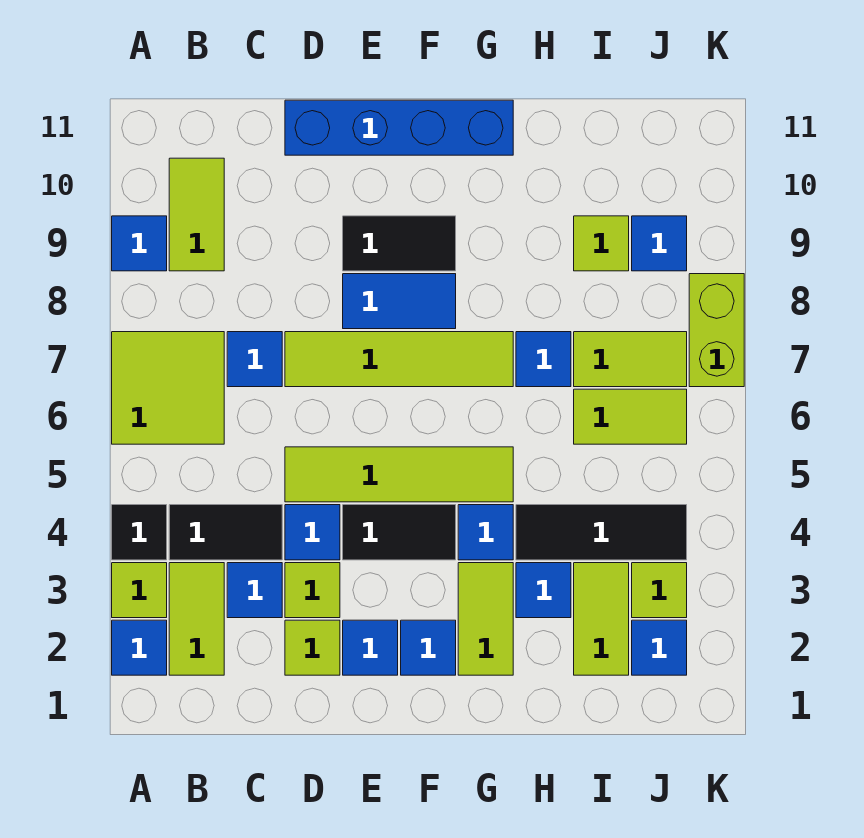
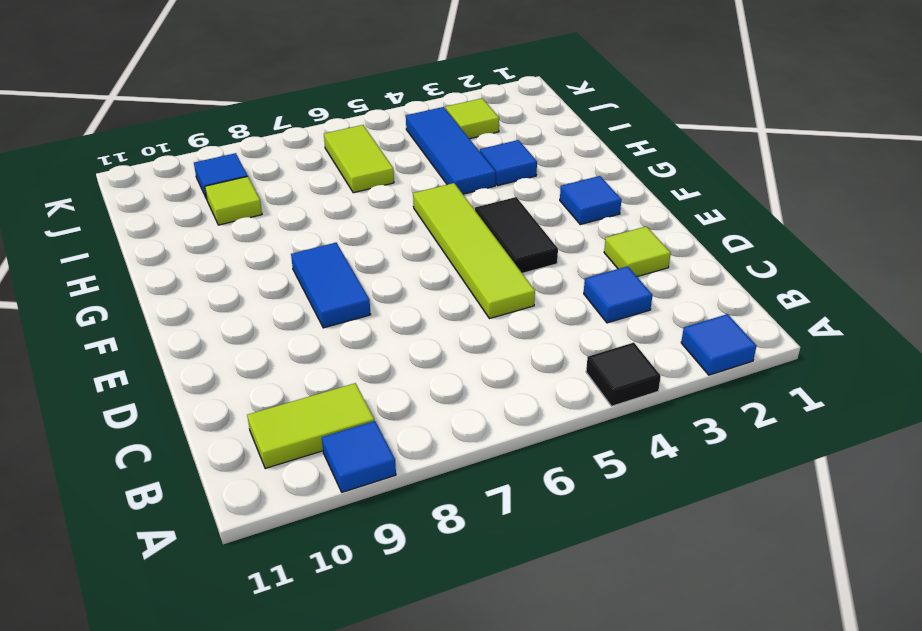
blue tile H4:J4 level 1 -> black tile H4:J4 level 1
none -> lime tile A3 level 1
none -> lime tile A6:B7 level 1
none -> lime tile B2:B3 level 1
none -> black tile B4:C4 level 1

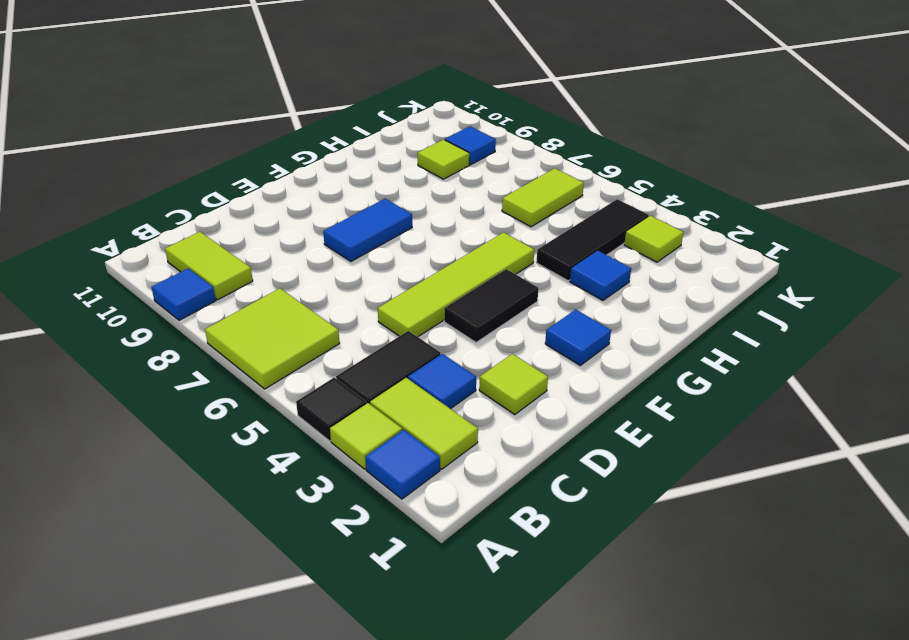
none -> blue tile C7 level 1
none -> lime tile D3 level 1
none -> blue tile D4 level 1
none -> lime tile D7:G7 level 1

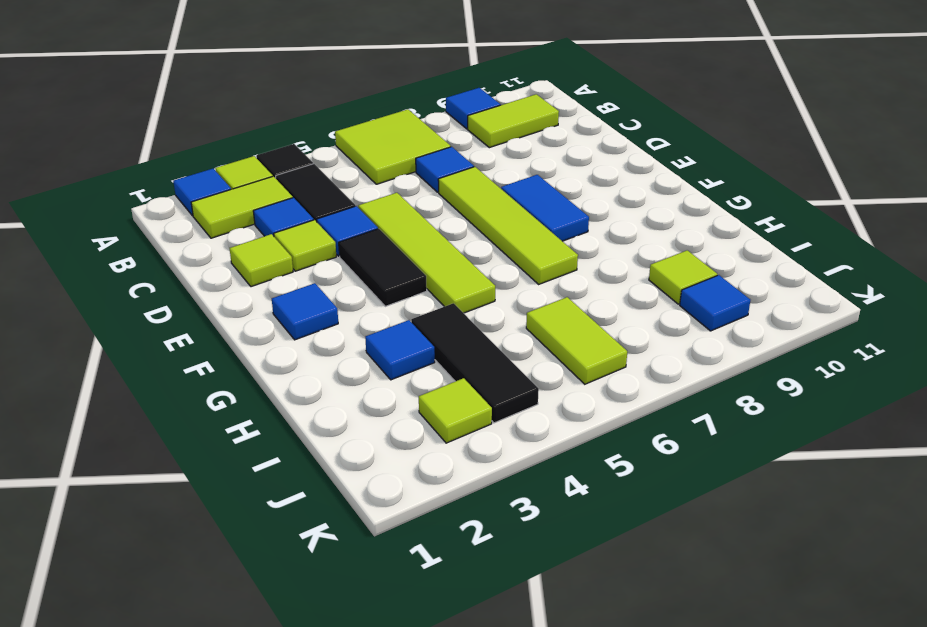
none -> blue brick D11:G11 level 1
none -> blue tile E2 level 1
none -> black tile E9:F9 level 1
none -> lime tile G2:G3 level 1

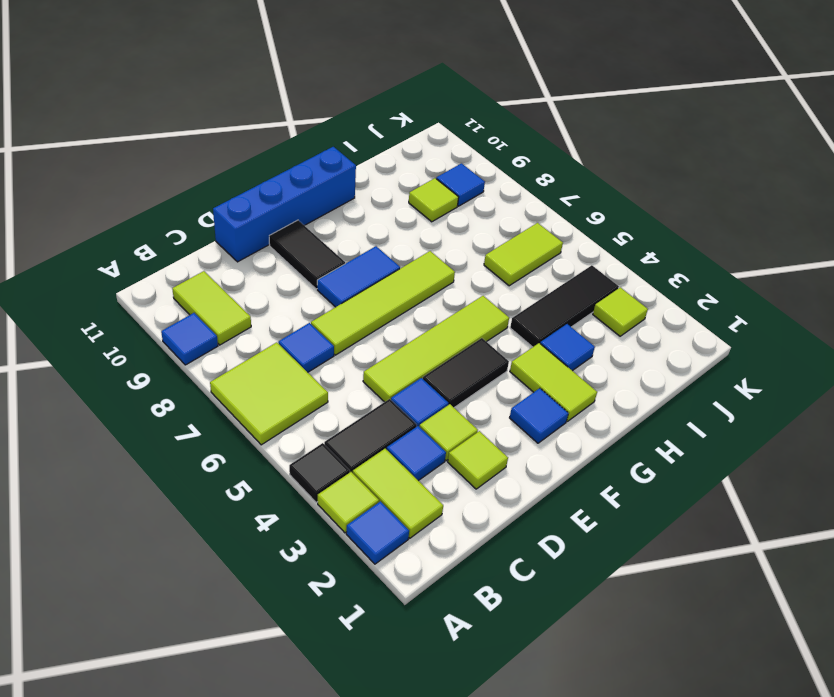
black tile E9:E10 level 1 -> black tile E9:F9 level 1
none -> blue tile E2 level 1
none -> blue tile G4 level 1
none -> blue tile H7 level 1
none -> lime tile I2:I3 level 1

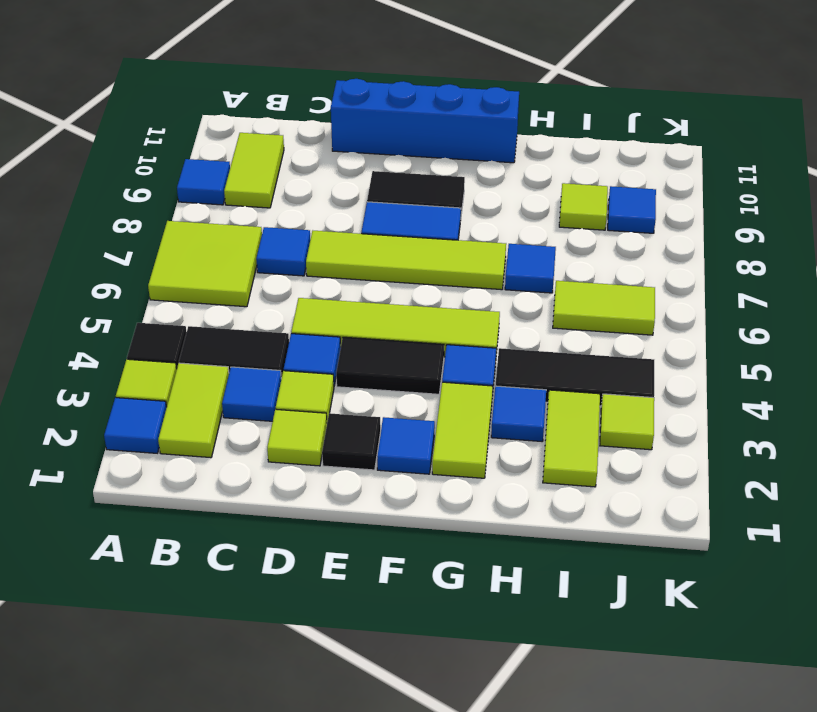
black tile E2 level 1 -> blue tile E2 level 1
none -> lime tile I7:J7 level 1
none -> blue tile J2 level 1
none -> lime brick K7:K8 level 1

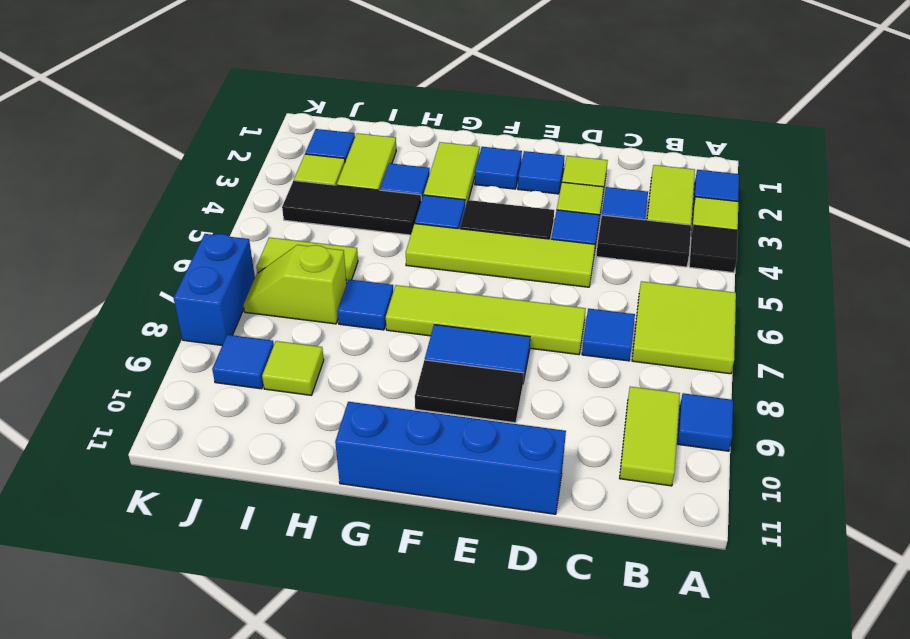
lime slope I7:J7 level 1 top I -> lime tile I7:J7 level 1
blue brick K7:K8 level 1 -> lime brick K7:K8 level 1

